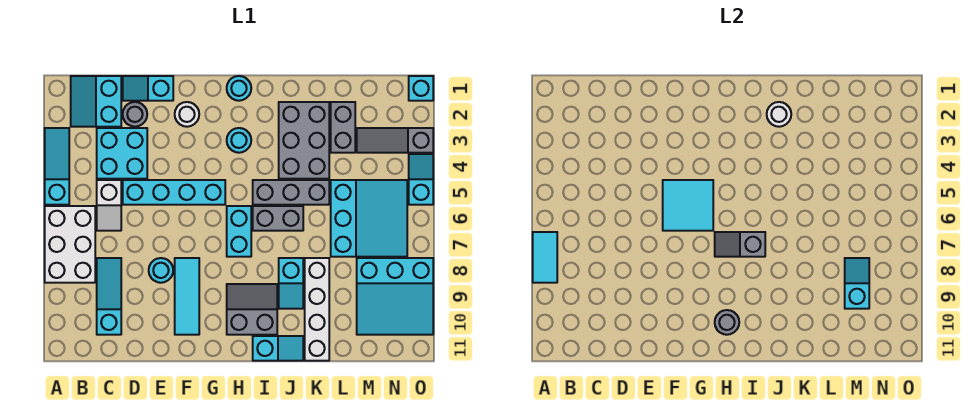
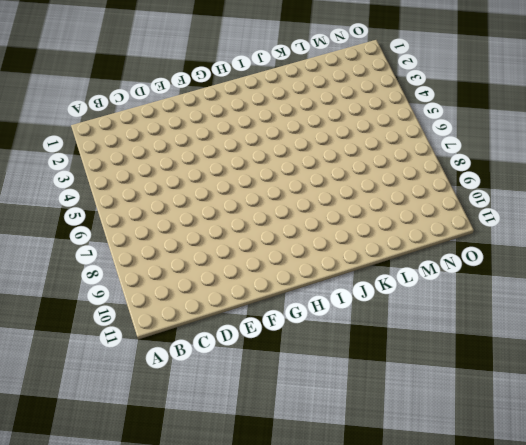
none -> cyan slope A3:A5 level 1 top 5
none -> white brick A6:B8 level 1
none -> cyan slope B1:C2 level 1 top C
none -> cyan brick C3:D4 level 1

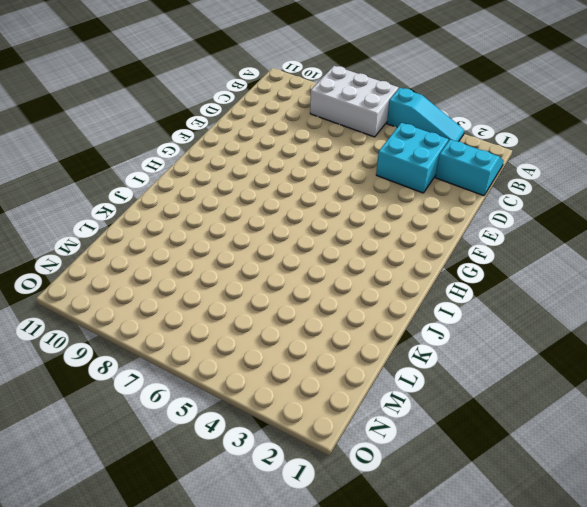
none -> white slope C5:C6 level 1 top 5
none -> cyan slope C8:C10 level 1 top 10
none -> cyan slope D1:E1 level 1 top E
none -> grey round brick D2 level 1

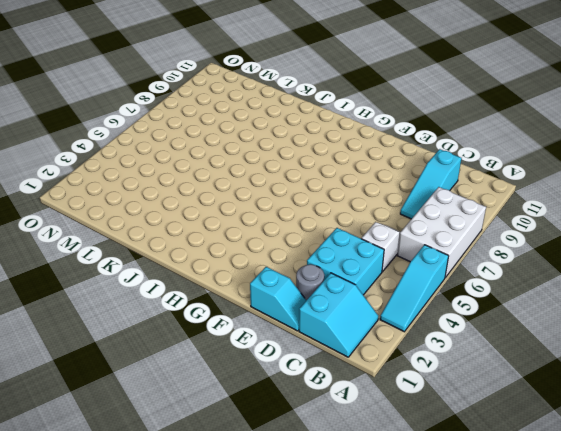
none -> cyan brick D5:G5 level 1
none -> cyan round brick E8 level 1
none -> white round brick F2 level 1
none -> cyan tile F8:F10 level 1

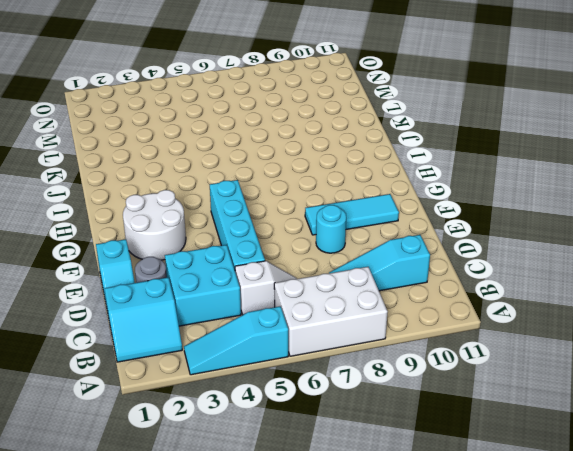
white round brick F2:G3 level 1 -> white round brick F2 level 1
none -> cyan round brick H1 level 1
none -> cyan round brick H3 level 1
none -> cyan brick H6:H7 level 1
none -> grey slope H9:I10 level 1 top 10

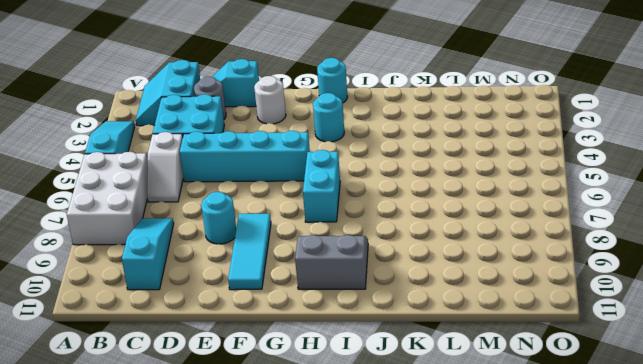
none -> grey brick I5:K5 level 1
none -> grey brick I6:J6 level 1
none -> cyan slope I11:J11 level 1 top I
none -> grey brick J2:K4 level 1

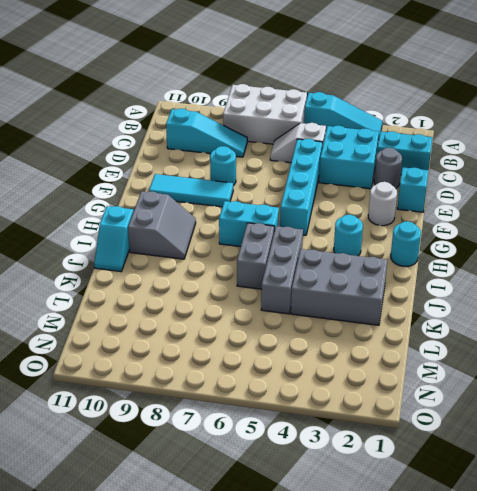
none -> cyan slope J8:J9 level 1 top 8
none -> white brick K8:K11 level 1
none -> grey brick L2:L3 level 1
none -> cyan slope L5:N7 level 1 top L

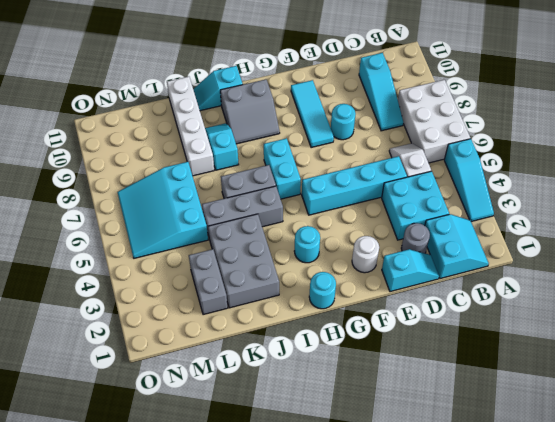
none -> grey slope M3:O3 level 1 top O
none -> cyan slope M8:O10 level 1 top 8
none -> cyan brick O1 level 1
none -> cyan slope O4:O5 level 1 top 5

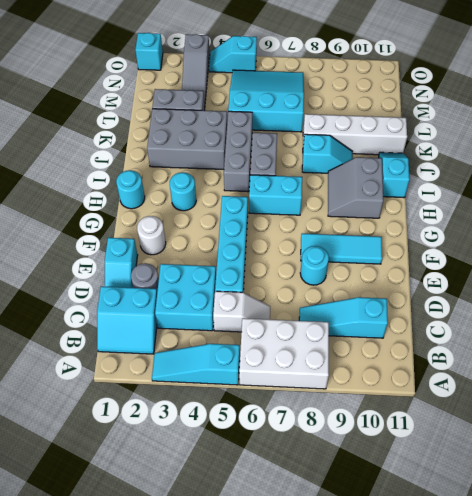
none -> cyan slope M8:O10 level 1 top 8
none -> cyan tile A7:A8 level 2
none -> cyan tile F5:G6 level 2
none -> grey slope H7:I7 level 2 top I

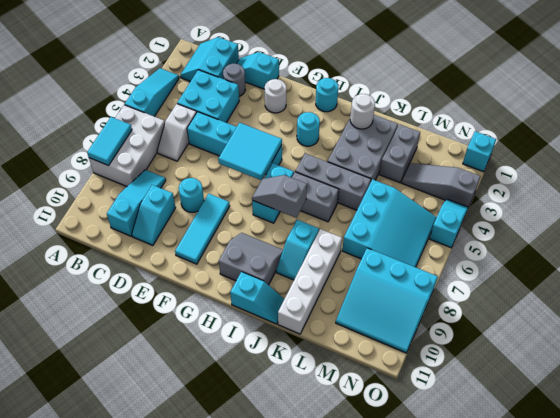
cyan slope D9:D10 level 1 top 9 -> cyan slope M8:M9 level 2 top 9
none -> grey round brick H10 level 2

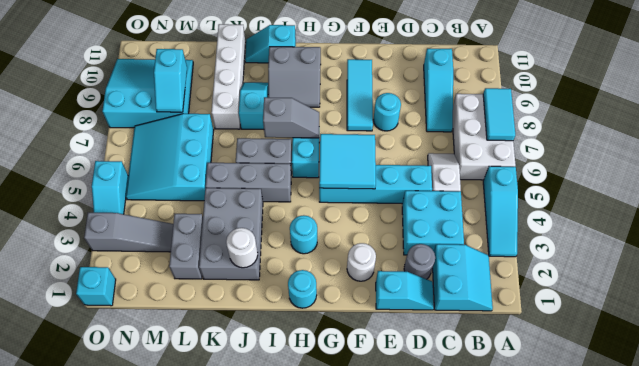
none -> grey round brick H10 level 2

